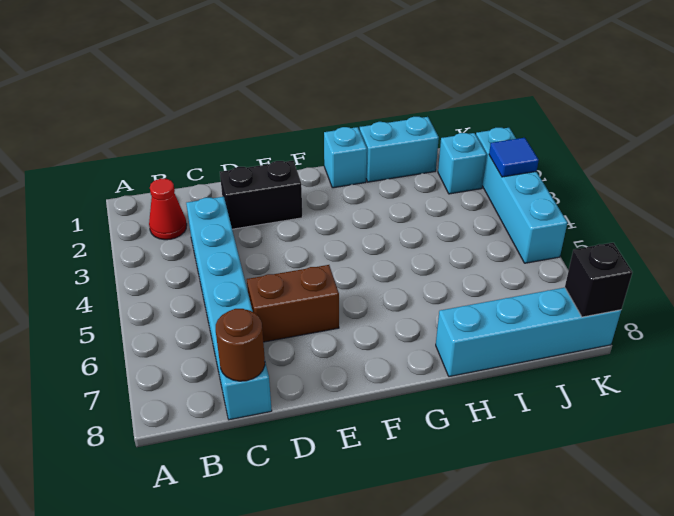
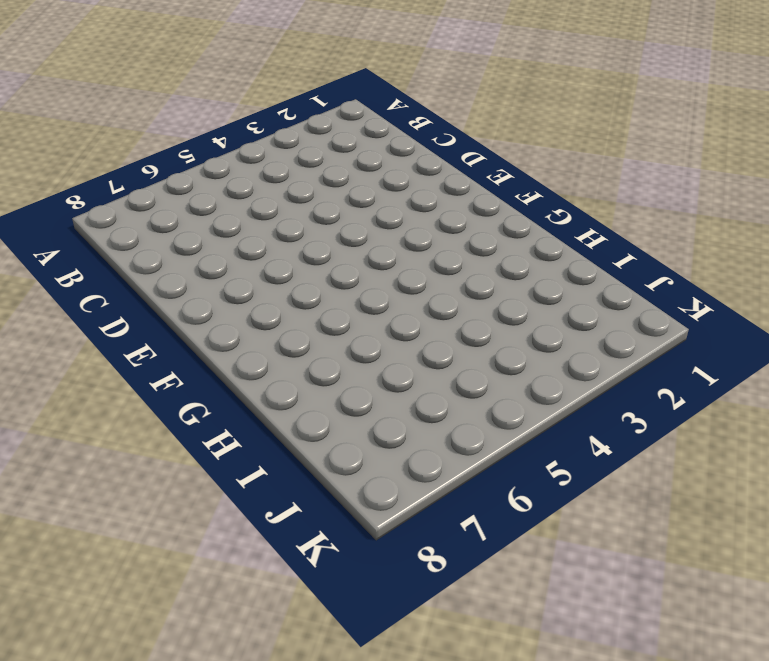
none -> red cone B2 level 1
none -> cyan brick C3:C8 level 1
none -> black brick D2:E2 level 1

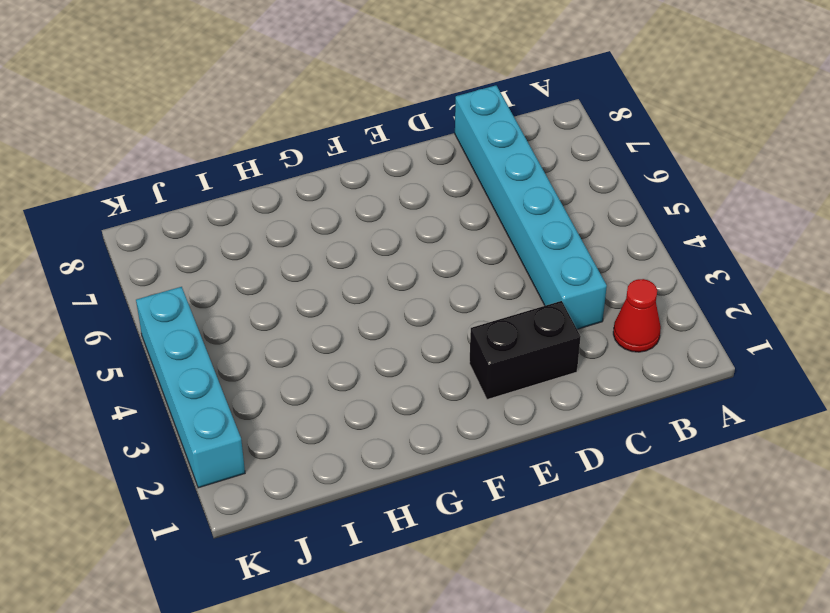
none -> brown brick D6:E6 level 1
none -> cyan brick G1 level 1
none -> cyan brick H1:I1 level 1

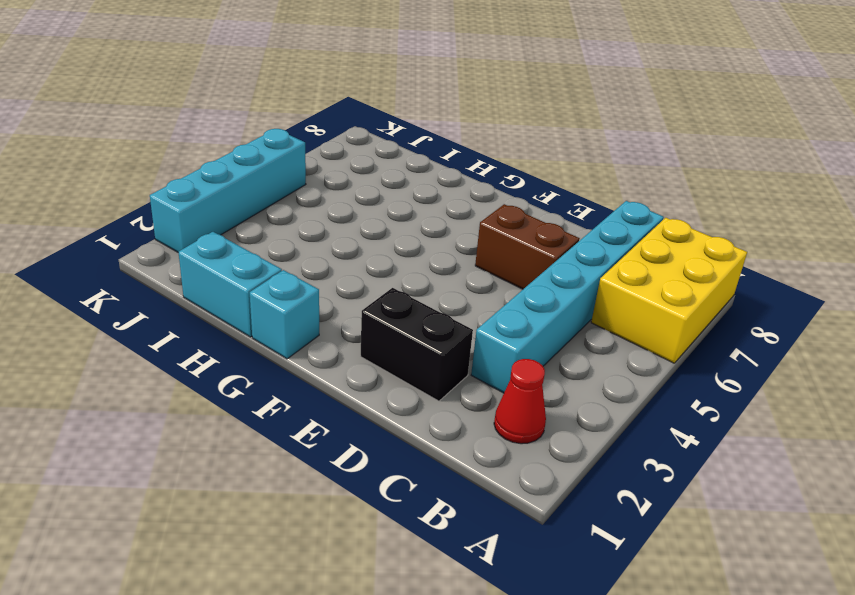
yellow brick A6:B8 level 1 -> none
none -> cyan brick H8:K8 level 1
none -> cyan brick J2 level 1
none -> brown round brick C8 level 2

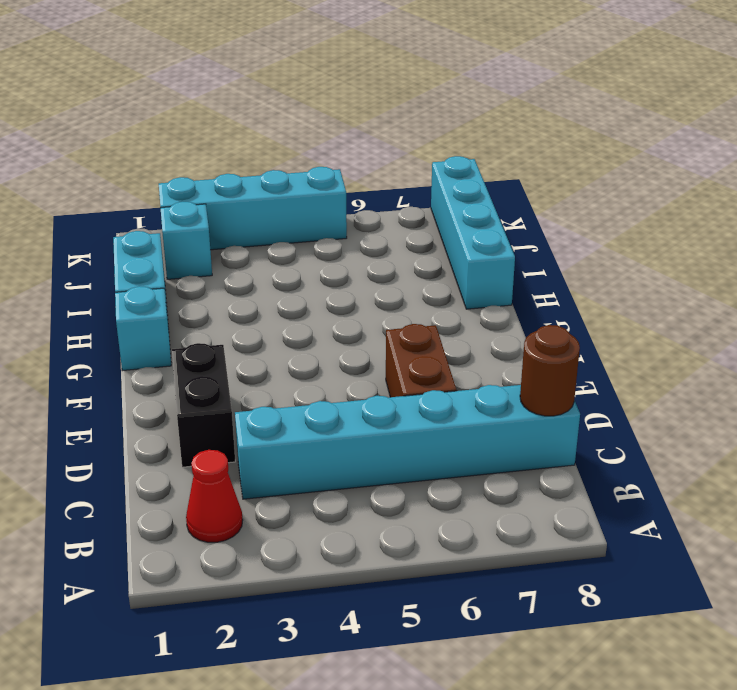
none -> blue tile K3 level 2
none -> black brick K8 level 2

